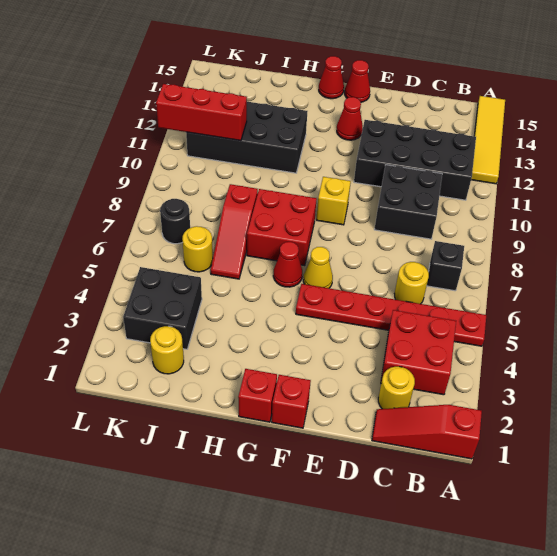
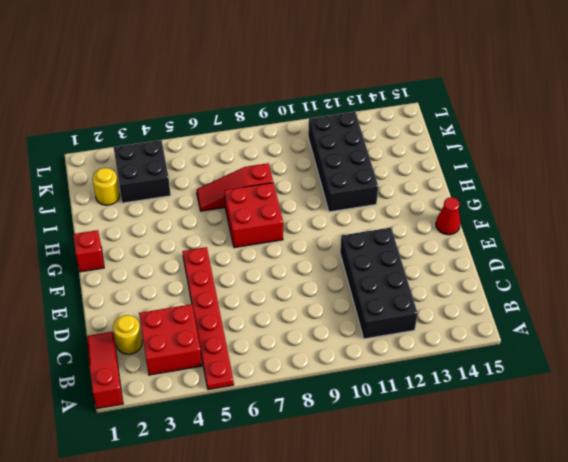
none -> yellow tile A12:A15 level 1
none -> black brick B7 level 1
none -> yellow round brick C6 level 1

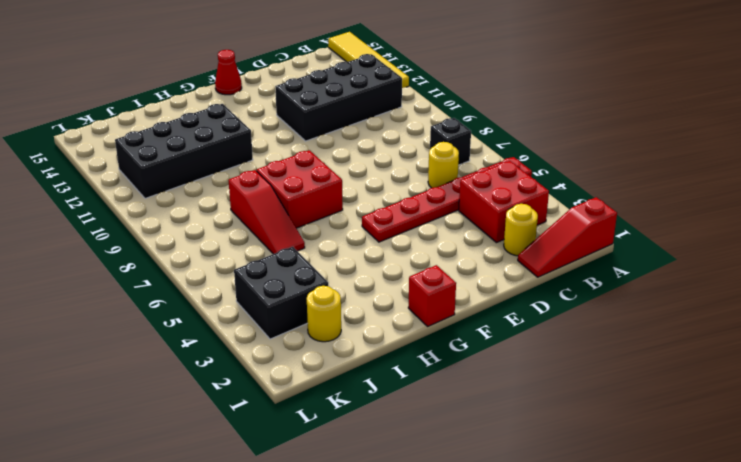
none -> black brick C9:D10 level 1
none -> red brick F1 level 1
none -> yellow cone F6 level 1

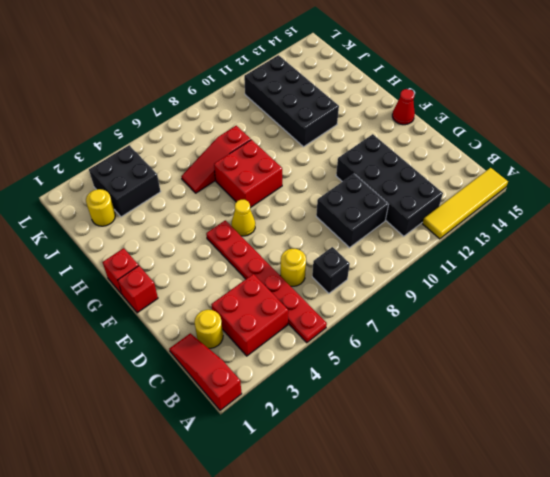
none -> yellow brick F9 level 1
none -> red cone F13 level 1
none -> red cone G6 level 1

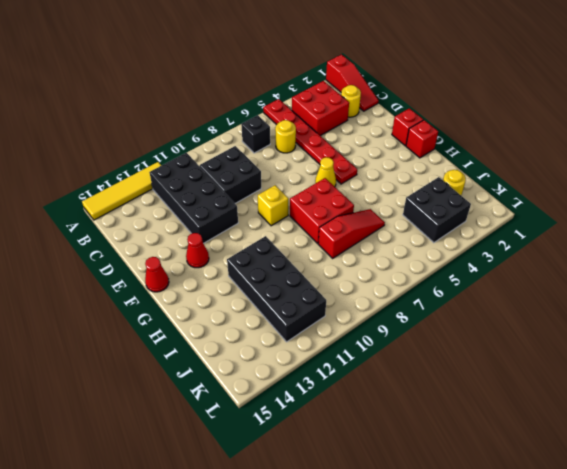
none -> red cone G6 level 1
none -> red cone G15 level 1
none -> yellow round brick J6 level 1

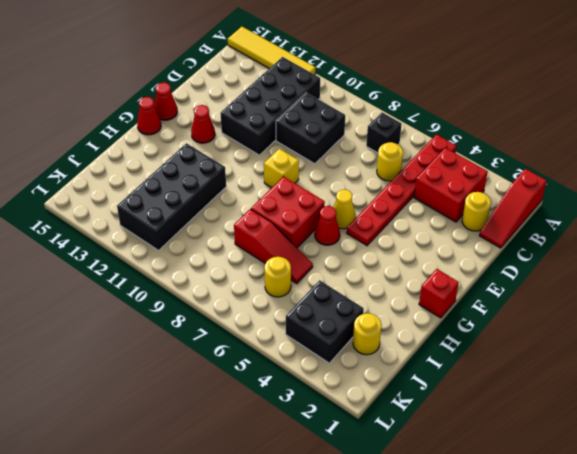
none -> red brick F1 level 1
none -> black round brick K7 level 1
none -> red brick J11:L11 level 2

